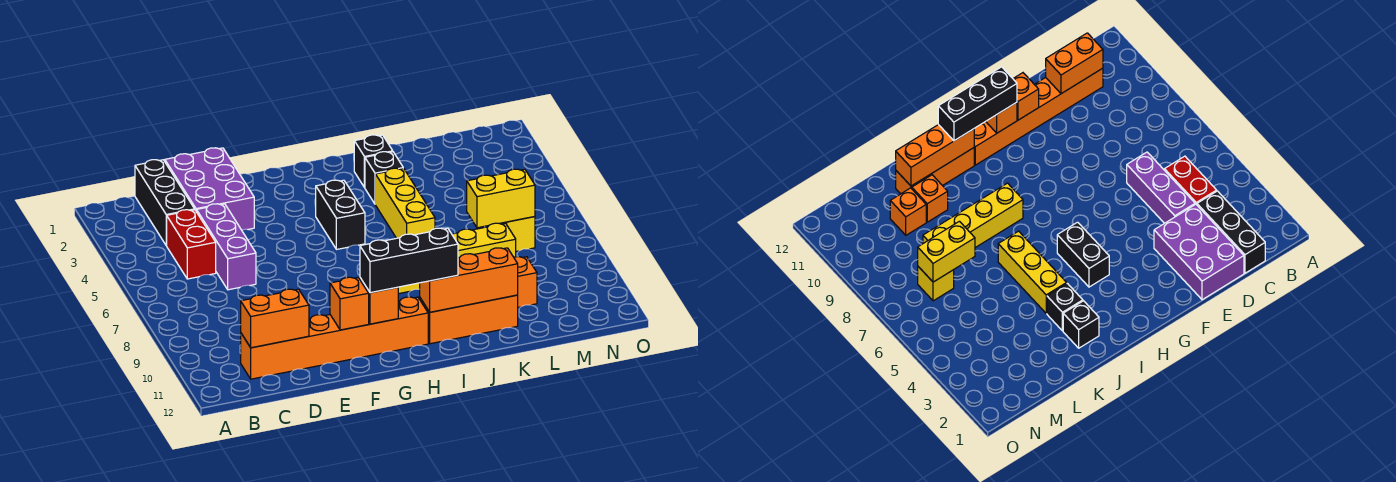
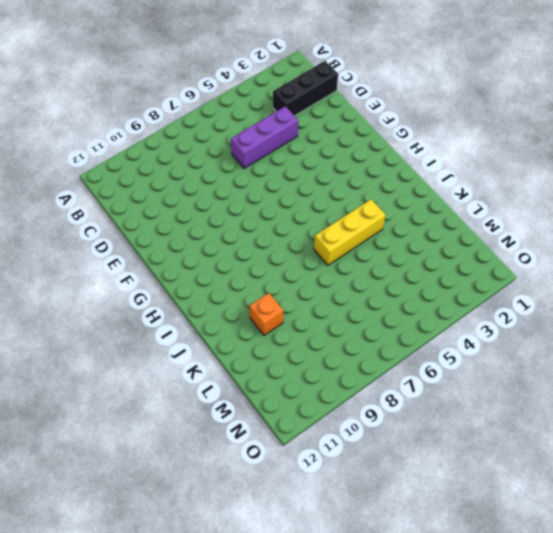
none -> red brick C4:C5 level 1
none -> orange brick C11:H11 level 1
none -> purple brick D1:E3 level 1

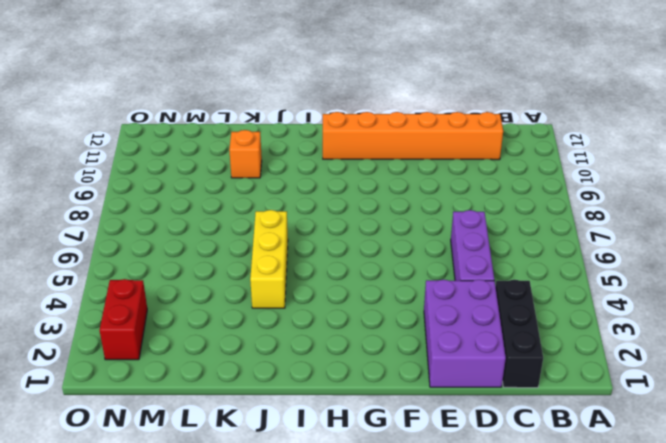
red brick N2:N3 level 1 -> red brick C4:C5 level 1
none -> black brick H4:H5 level 1
none -> yellow brick I8:L8 level 1
none -> orange brick I11:K11 level 1

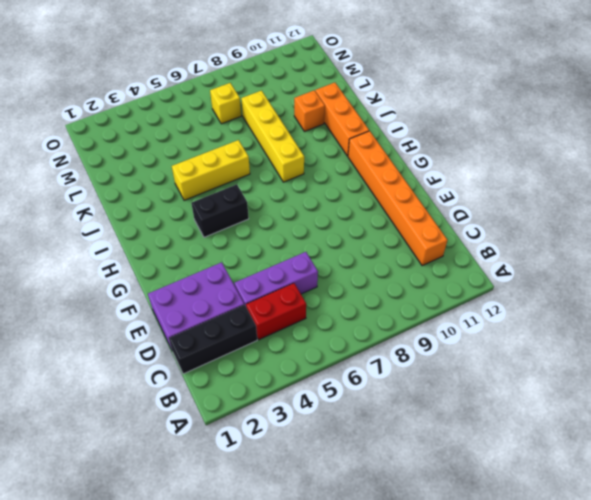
none -> black brick J2 level 1
none -> black brick J3 level 1
none -> orange brick L10 level 1

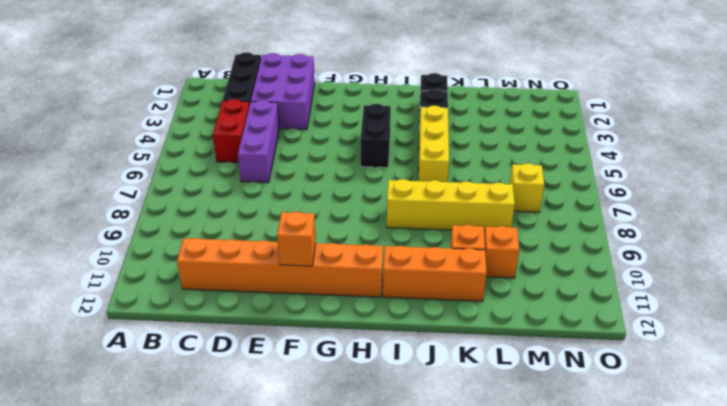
none -> orange brick C11:D11 level 2
none -> orange brick G11 level 2
none -> orange brick I11:K11 level 2

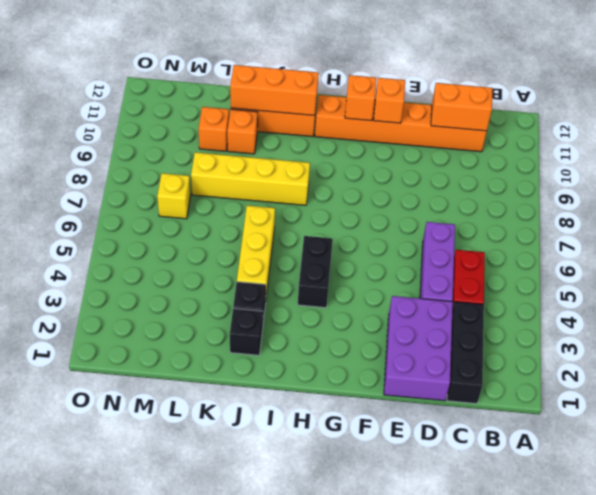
none -> yellow brick L7:M7 level 2
none -> black brick G11:I11 level 3

